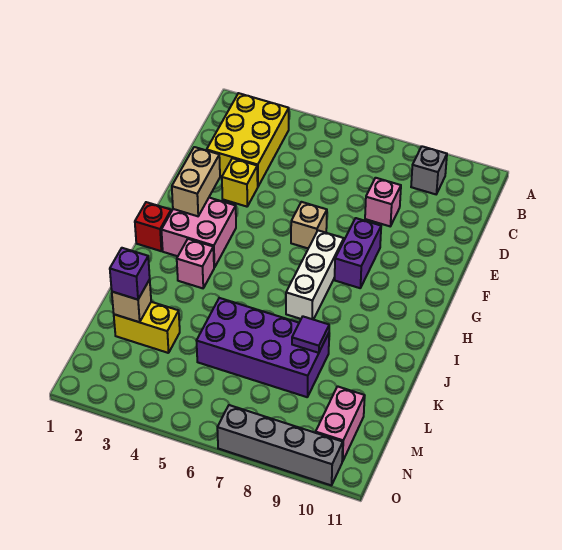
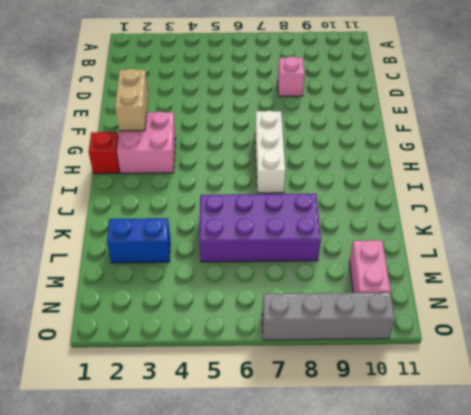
blue brick L2:L3 level 1 -> yellow brick L2:L3 level 1
none -> yellow brick B2:D3 level 1
none -> grey brick B9 level 1
none -> yellow brick E3 level 1

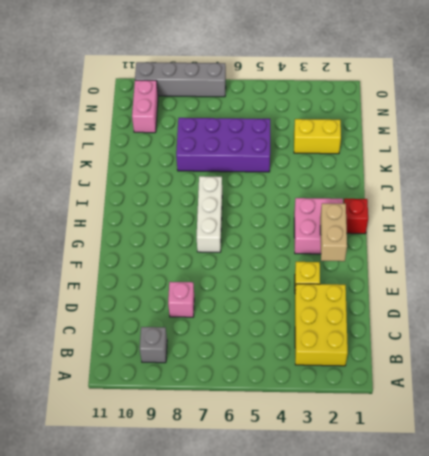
none -> tan brick F6 level 1
none -> purple brick F8:G8 level 1
none -> pink brick I3 level 1

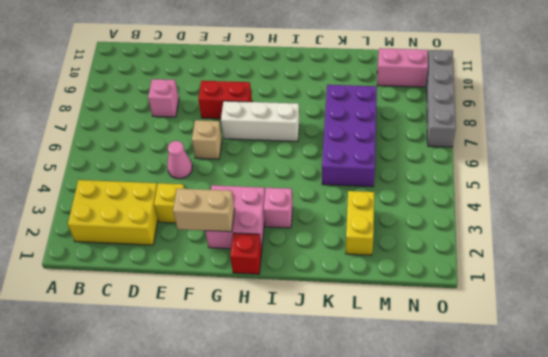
pink cone E5 level 1 -> none
red brick F8:G8 level 1 -> purple brick F8:G8 level 1
none -> grey brick B9 level 1
none -> purple tile K8 level 2
none -> tan brick L2 level 2

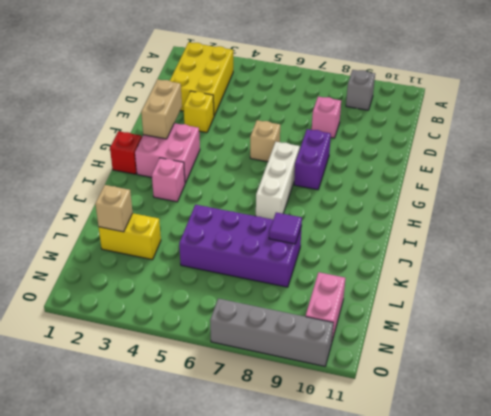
none -> purple brick L2 level 3

